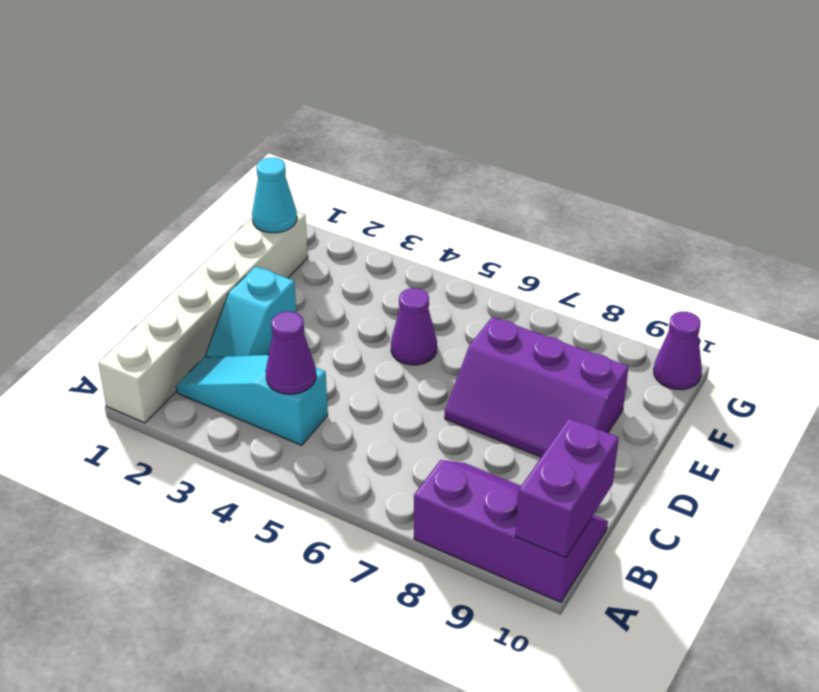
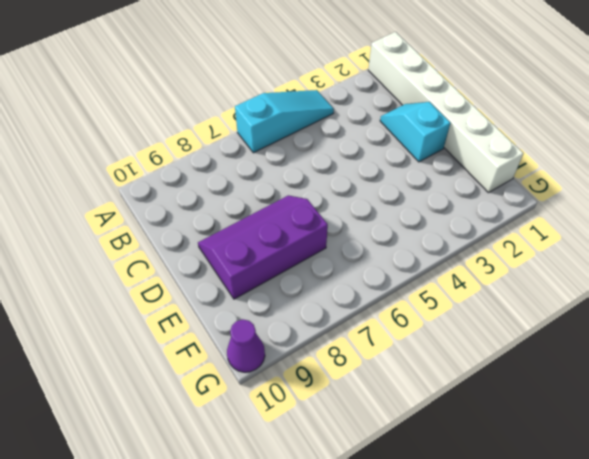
cyan slope A4:A6 level 1 top 6 -> cyan slope B2:B4 level 1 top 4
none -> purple slope A8:B10 level 1 top A
none -> purple cone E5 level 1

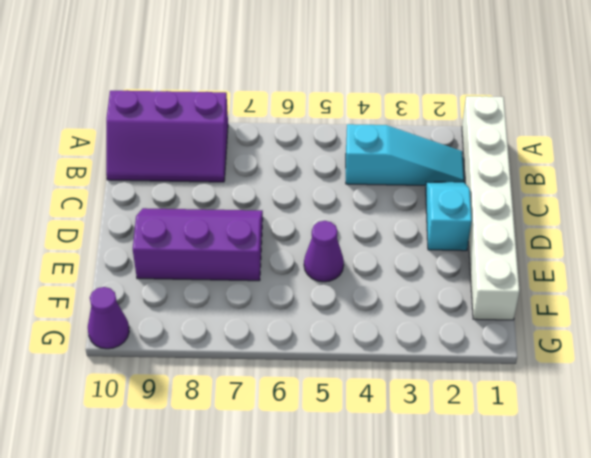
none -> purple brick A10:B10 level 2
none -> purple cone B4 level 2

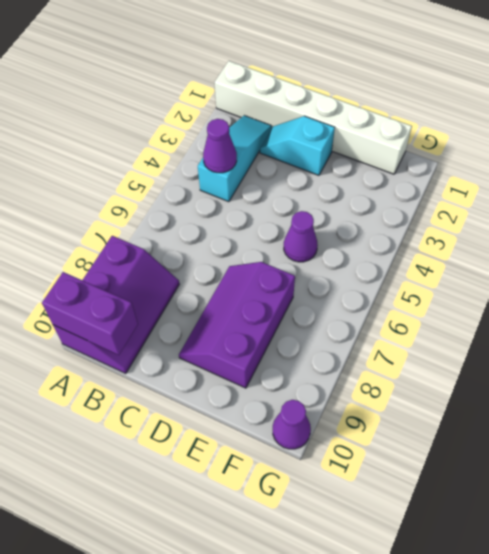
none -> cyan cone F1 level 2

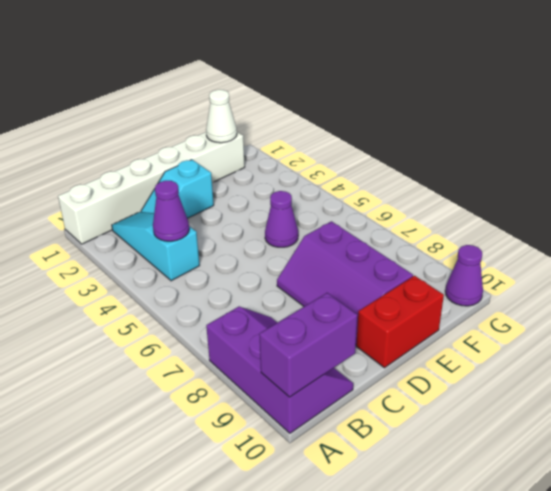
red brick D10:E10 level 1 -> none
white cone F1 level 2 -> cyan cone F1 level 2

